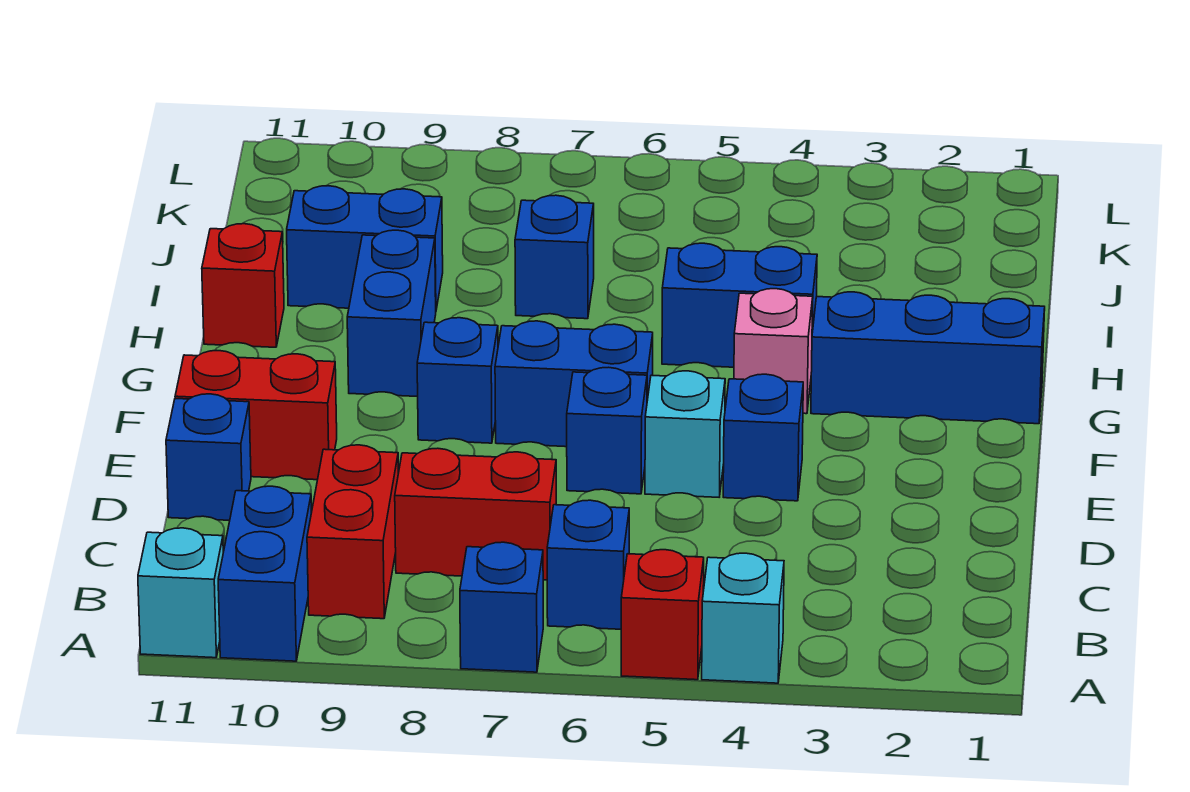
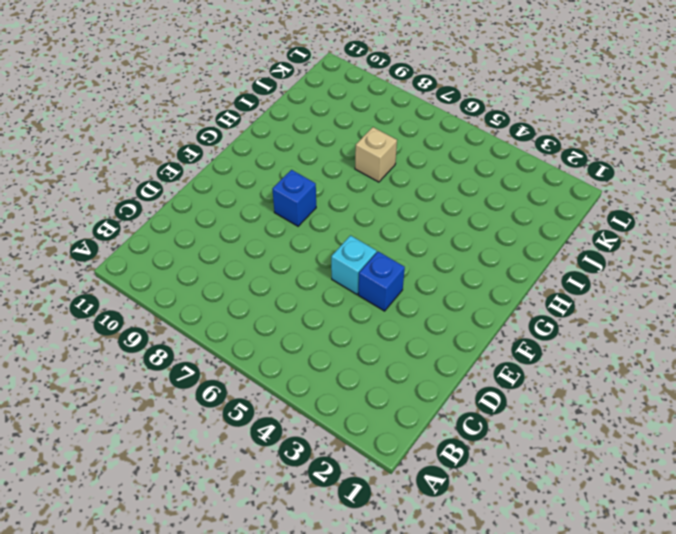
tan brick I7 level 1 -> blue brick I7 level 1
none -> cyan brick A4 level 1
none -> red brick A5 level 1
none -> blue brick A7 level 1

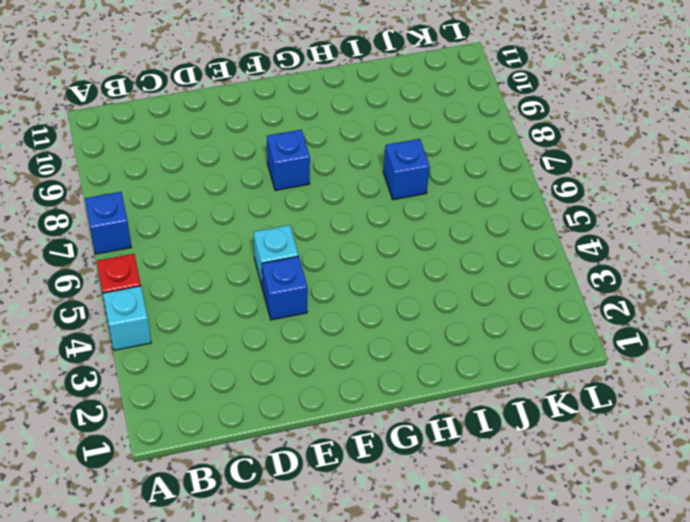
none -> blue brick A10:B10 level 1
none -> cyan brick A11 level 1
none -> blue brick B6 level 1

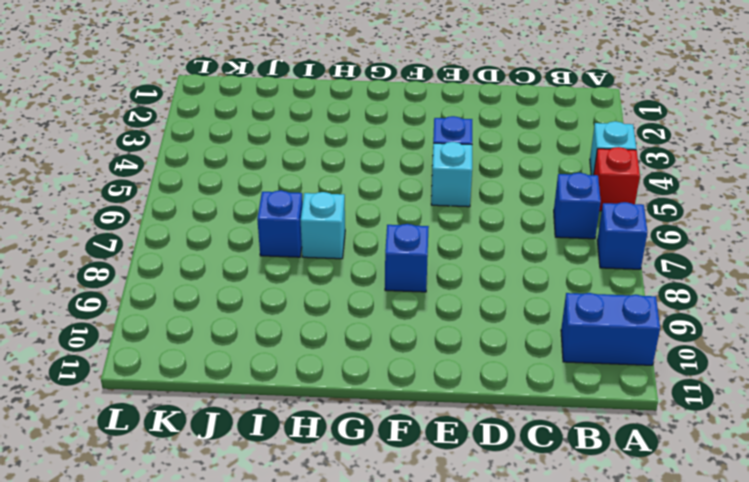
cyan brick H7 level 1 -> cyan brick A11 level 1
none -> red brick B9:C9 level 1
none -> red brick C7:C8 level 1
none -> blue brick D11 level 1

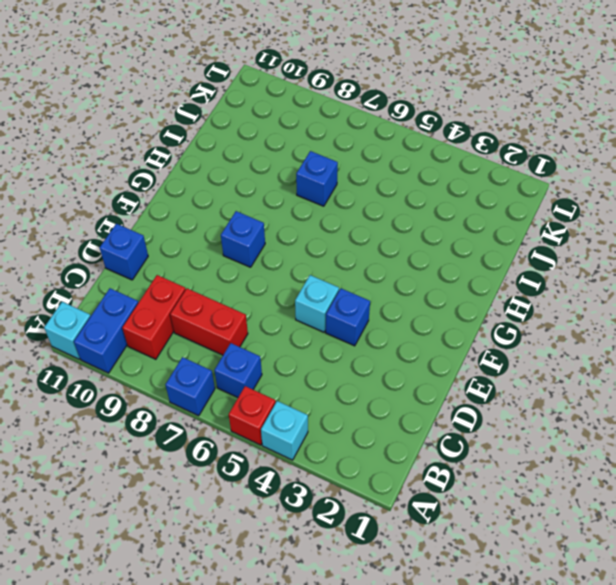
none -> blue brick E6 level 1
none -> red brick E10:E11 level 1
none -> blue brick F6:F7 level 1

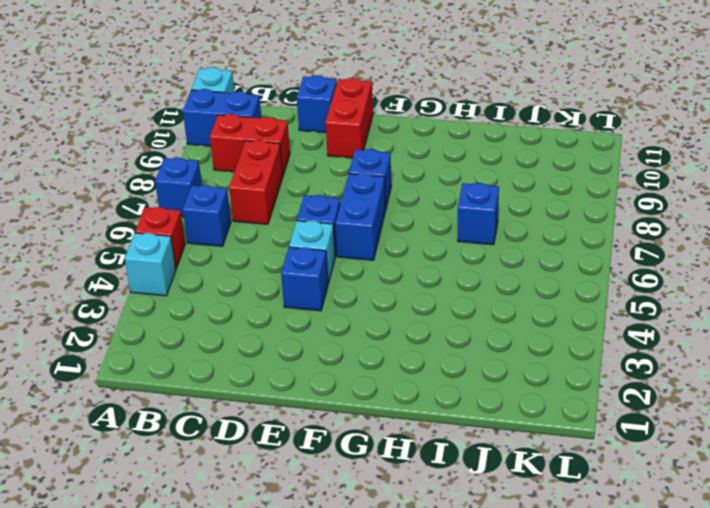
none -> blue brick G1:G3 level 1
none -> pink brick G4 level 1
none -> blue brick G9:H9 level 1

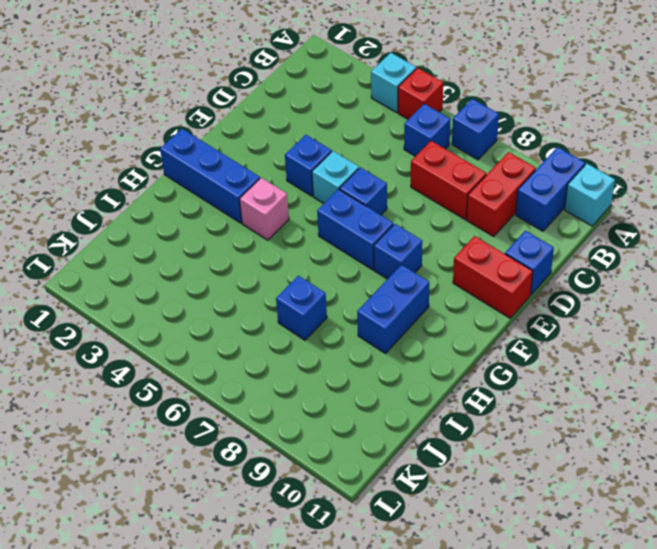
none -> blue brick H4:H5 level 1
none -> red brick H11 level 1
none -> blue brick I9:I10 level 1

